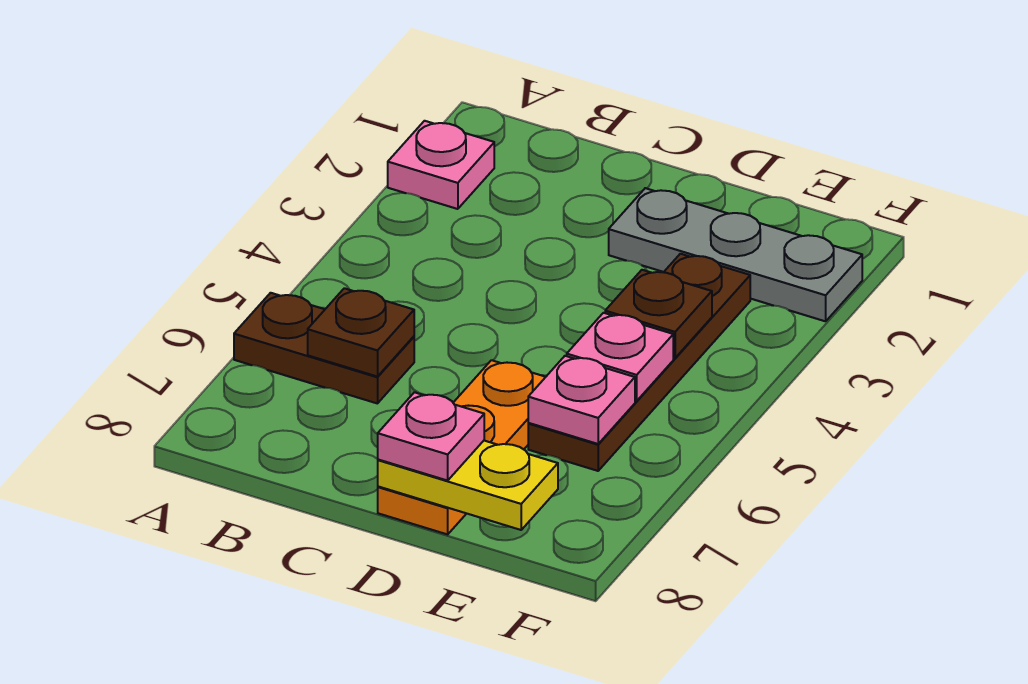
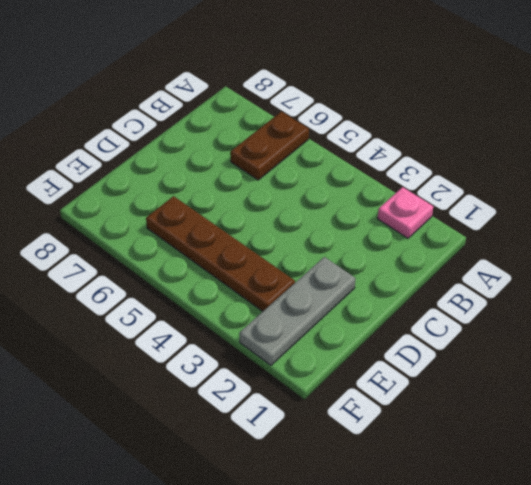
none -> orange plate D6:D8 level 1
none -> brown plate B6 level 2

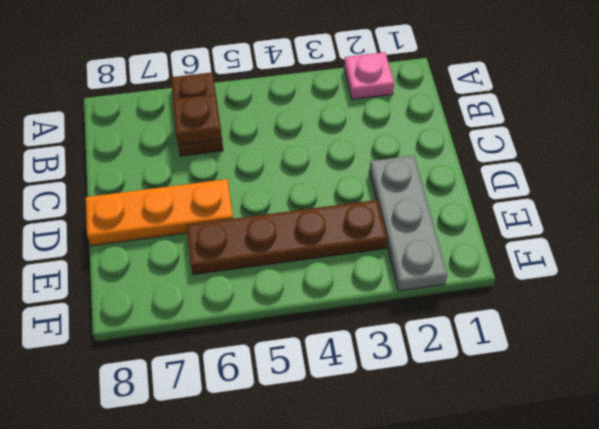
none -> yellow plate D8:E8 level 2
none -> brown plate E4 level 2

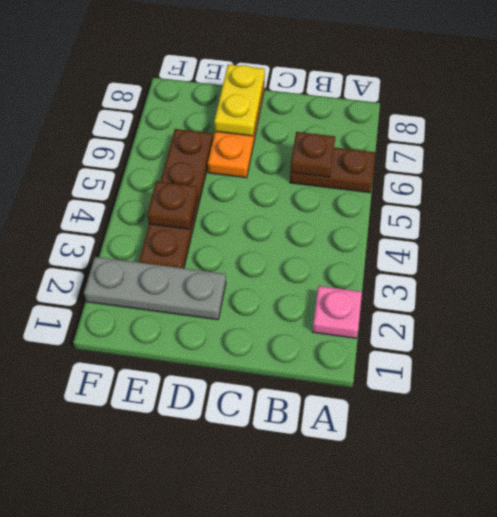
yellow plate D7:D8 level 2 -> yellow plate D8:E8 level 2
none -> pink plate E5 level 2
none -> pink plate E6 level 2

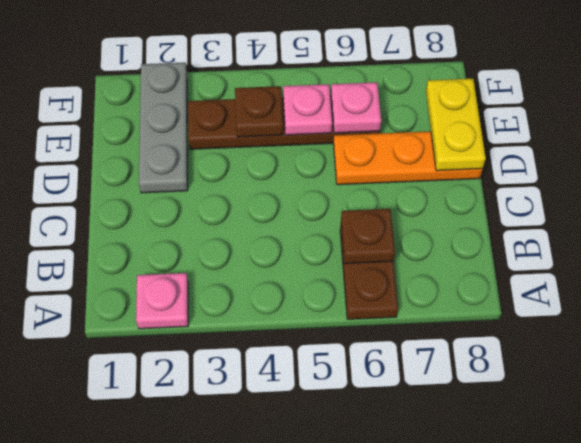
none -> pink plate D8 level 3

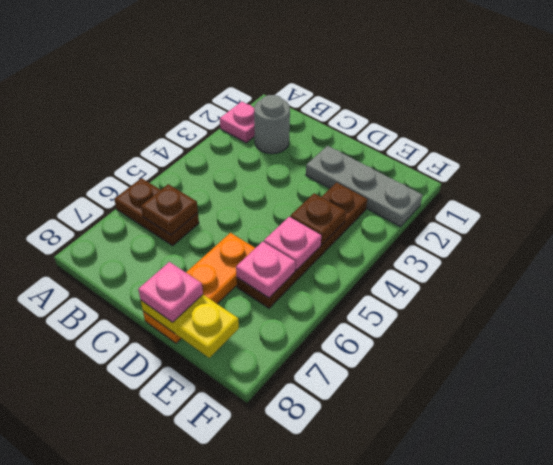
grey round brick B2 level 1 -> none

